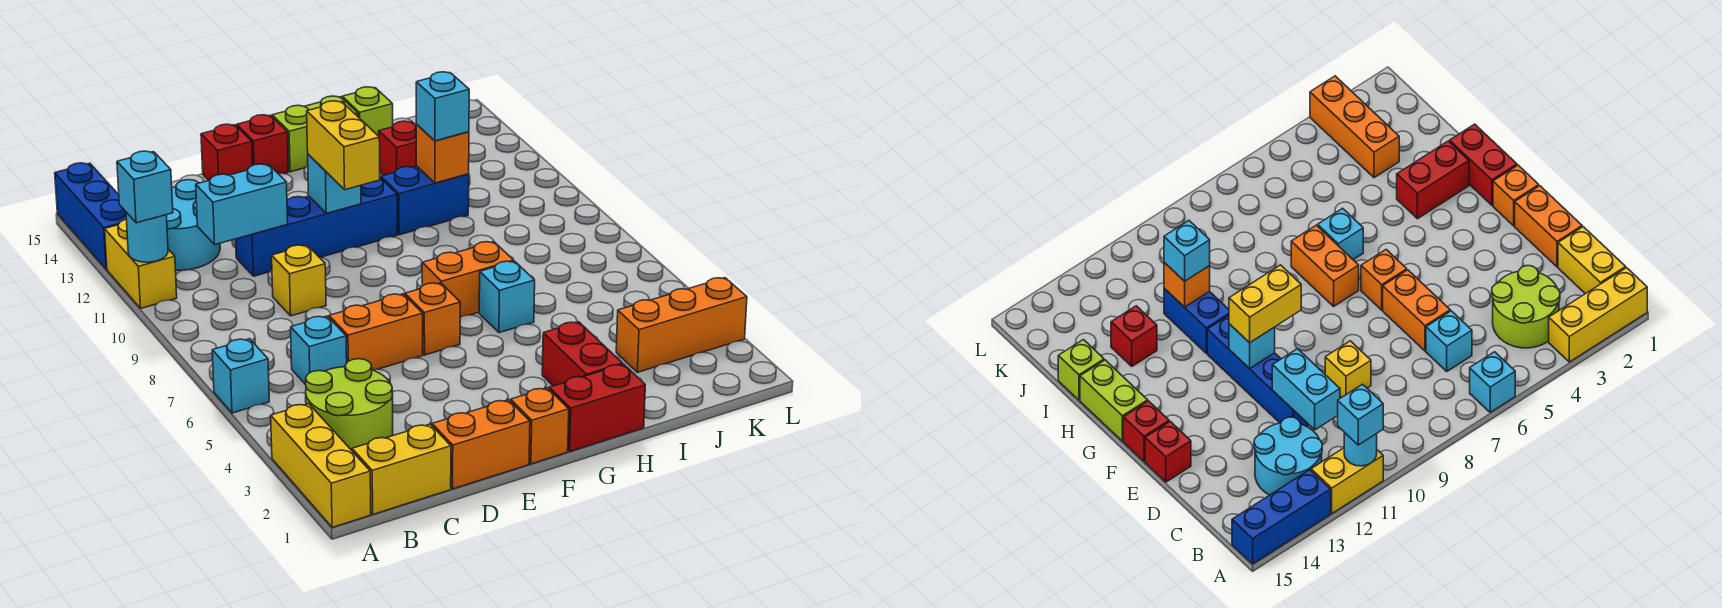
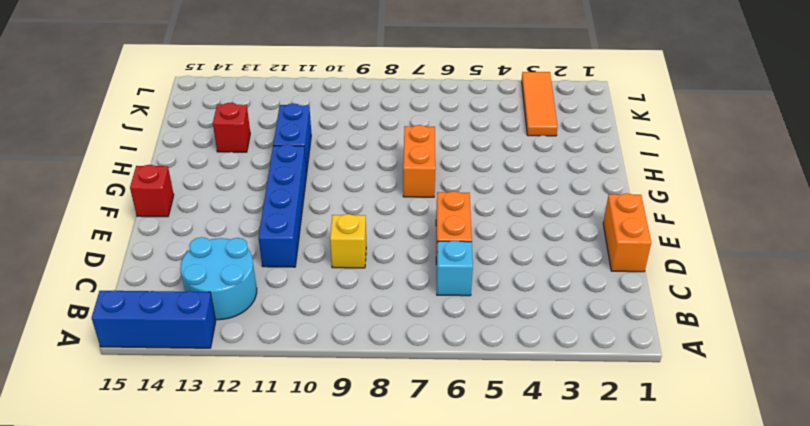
orange tile J3:L3 level 1 -> orange brick J3:L3 level 1
none -> yellow brick A1:A3 level 1
none -> cyan brick A6 level 1
none -> yellow brick A11:A12 level 1
none -> yellow brick B1:C1 level 1

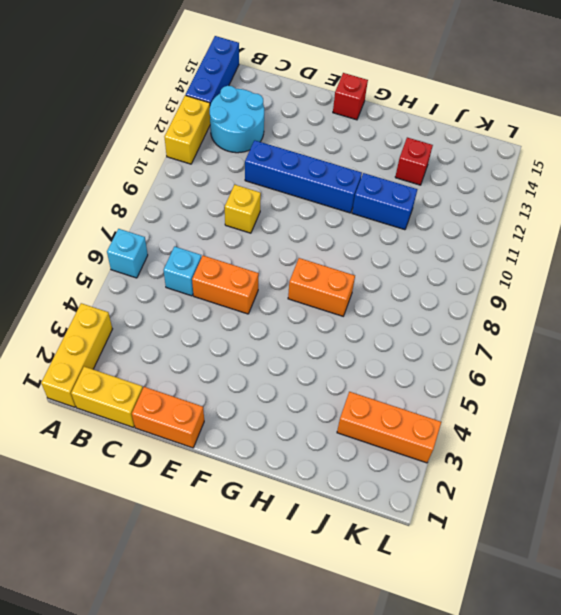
none -> lime round brick B3:C4 level 1
none -> red brick E15 level 1
none -> orange brick F1 level 1
none -> orange brick F6 level 1

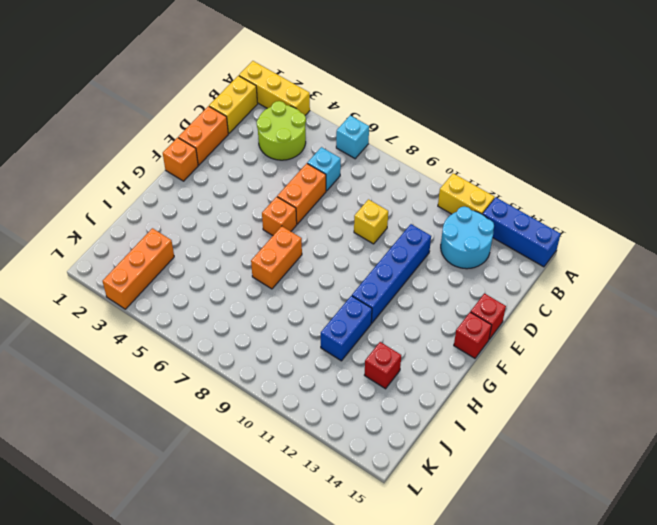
none -> red brick G1:H1 level 1
none -> lime brick G15:H15 level 1
none -> red brick H2:H3 level 1
none -> cyan brick H6 level 1

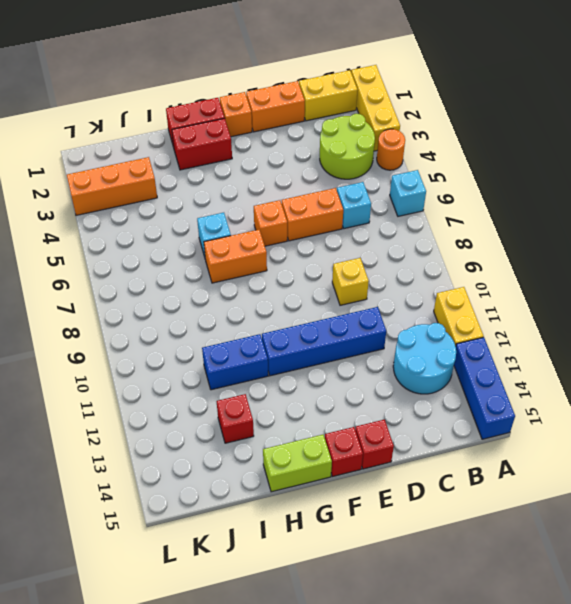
orange round brick A4 level 1 -> none
red brick G2:H2 level 1 -> red brick H2:H3 level 1
none -> lime brick I15 level 1
none -> cyan round brick A11 level 2
none -> cyan brick C11:D11 level 2
none -> cyan brick F11 level 2

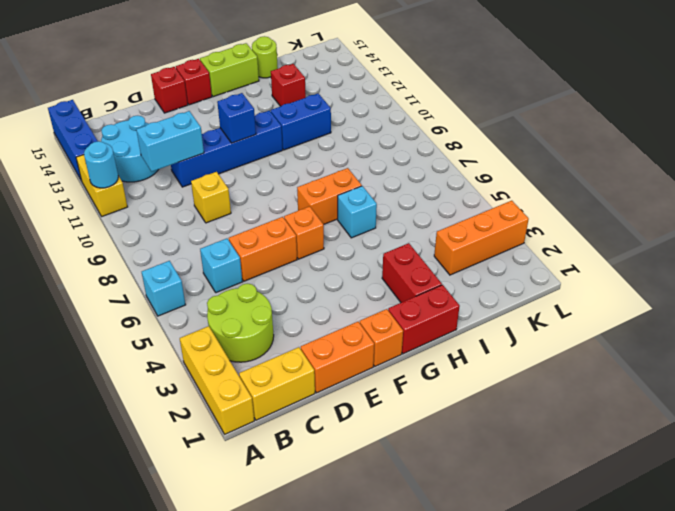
blue brick F11 level 2 -> cyan brick F11 level 2
lime round brick I15 level 1 -> lime brick I15 level 1
none -> orange brick I11 level 2
none -> cyan brick A11 level 3
none -> yellow brick F10:F11 level 3
none -> cyan brick I11 level 3

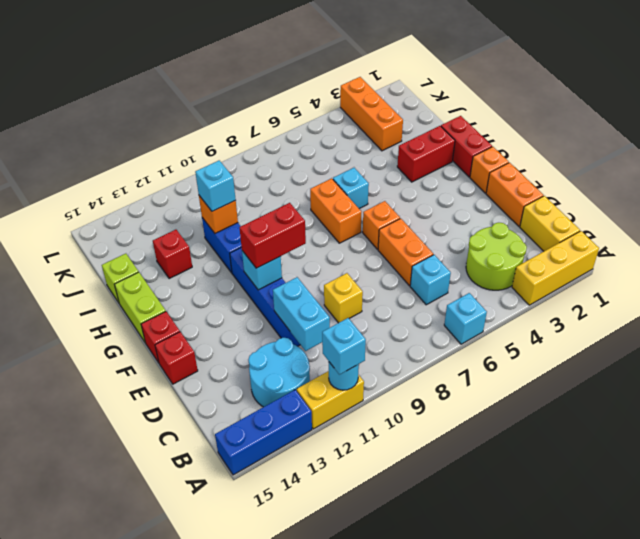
red brick F10:F11 level 3 -> yellow brick F10:F11 level 3

